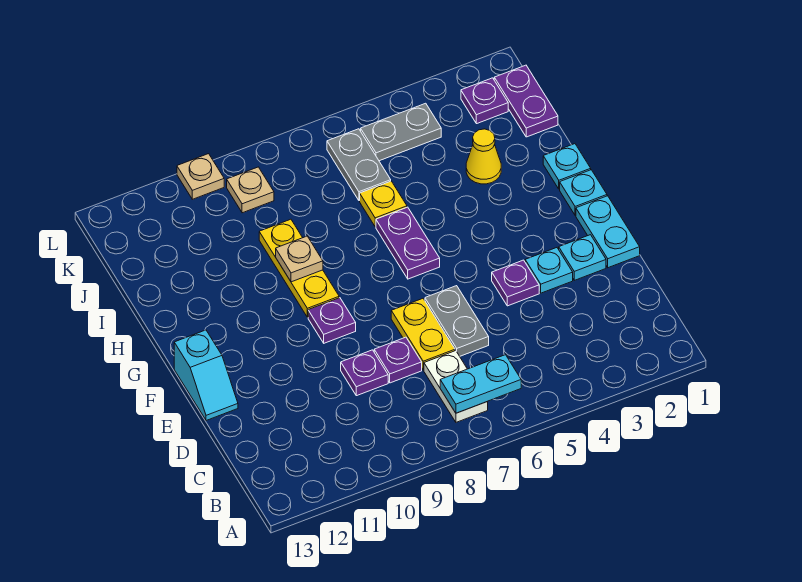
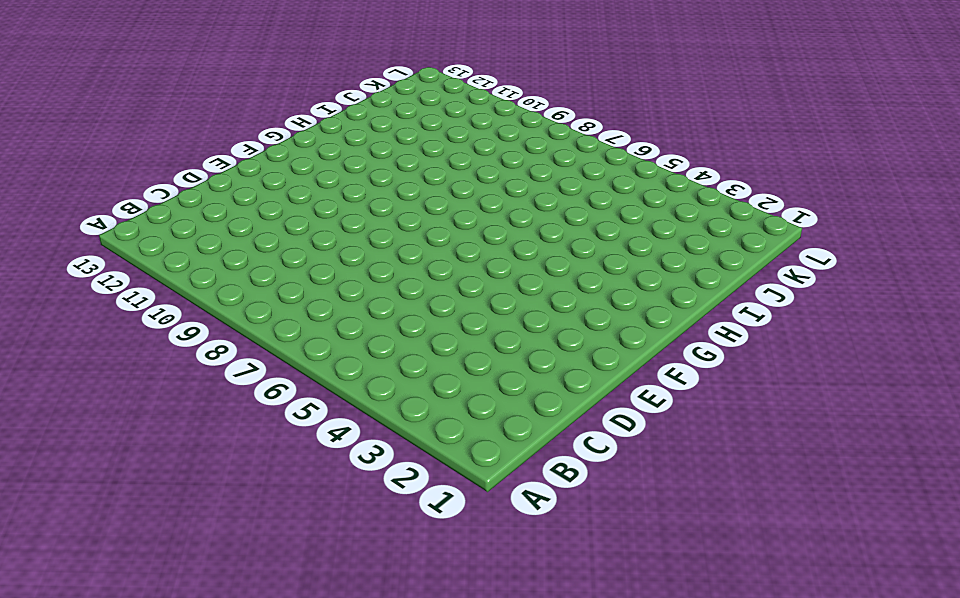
none -> white plate B7:C7 level 1
none -> grey plate D6:E6 level 1
none -> yellow plate D7:E7 level 1

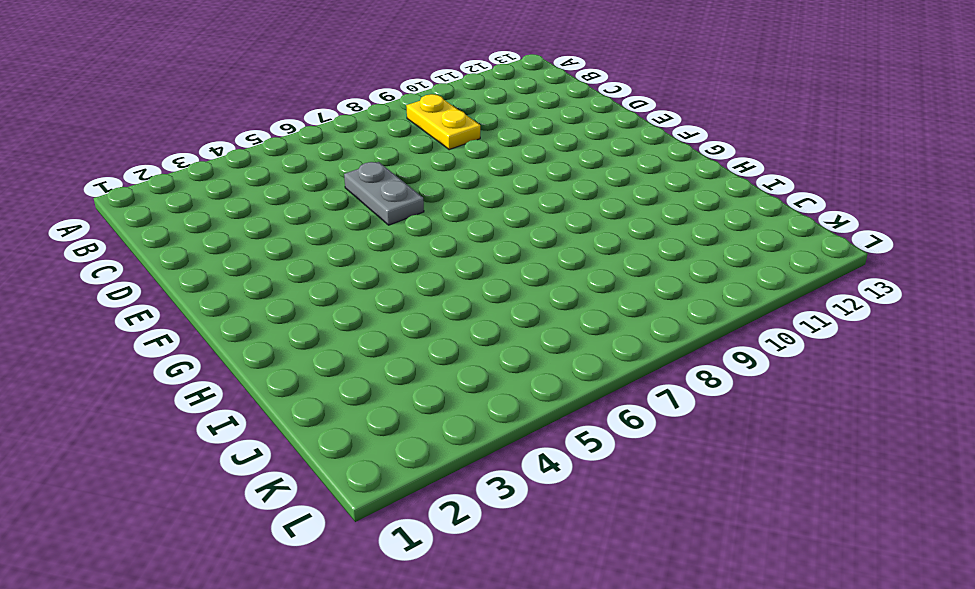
yellow plate B9:C9 level 1 -> yellow plate D7:E7 level 1
none -> white plate B7:C7 level 1
none -> purple plate D8 level 1
none -> purple plate D9 level 1

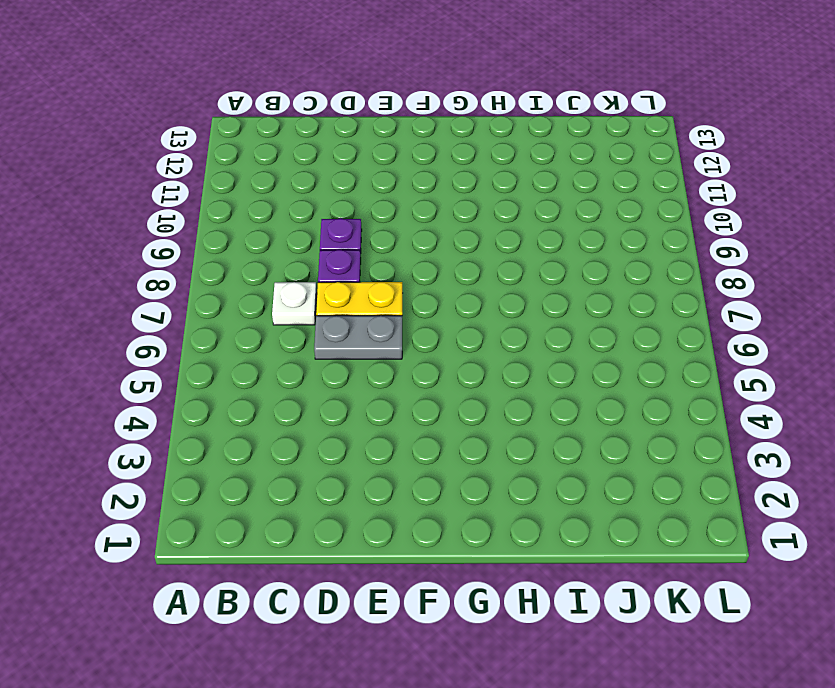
white plate C7 level 1 -> white plate B7:C7 level 1
none -> cyan plate E1:F1 level 1
none -> cyan plate E2 level 1
none -> cyan plate E3 level 1

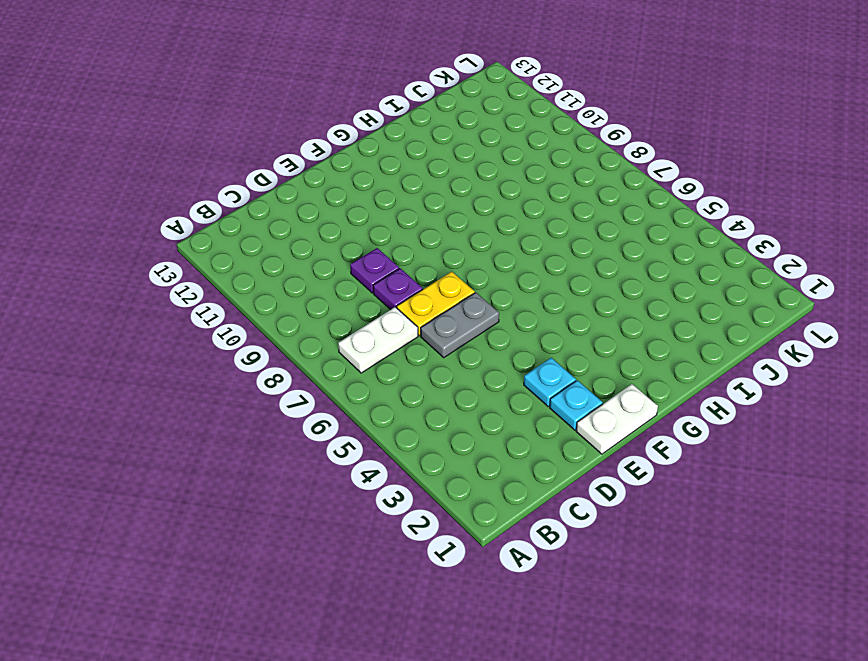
white plate E1:F1 level 1 -> cyan plate E1:F1 level 1
none -> purple plate E4 level 1
none -> cyan slope E13:F13 level 1 top F
none -> purple plate F9 level 1

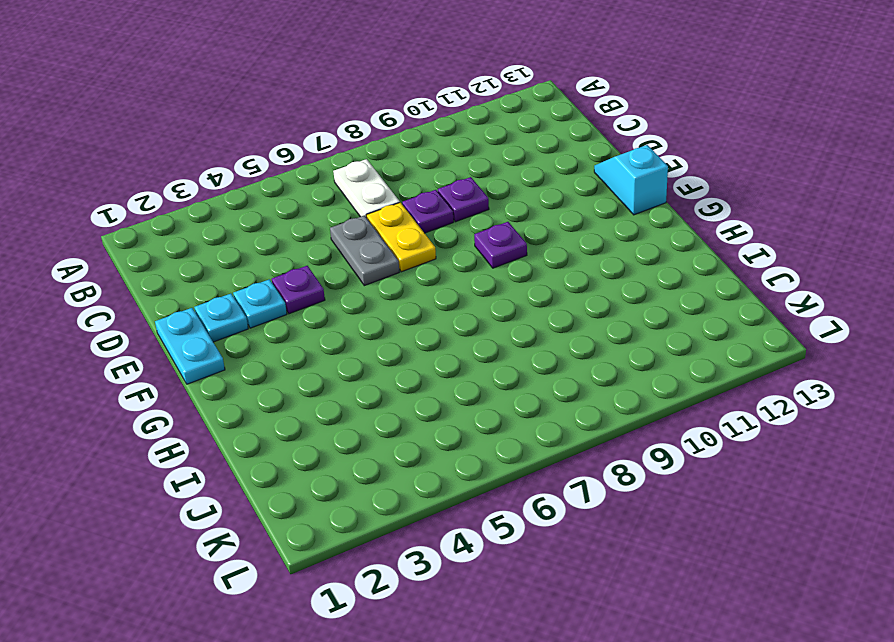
none -> cyan plate G1 level 1
none -> purple plate G6:H6 level 1
none -> yellow plate G9:I9 level 1

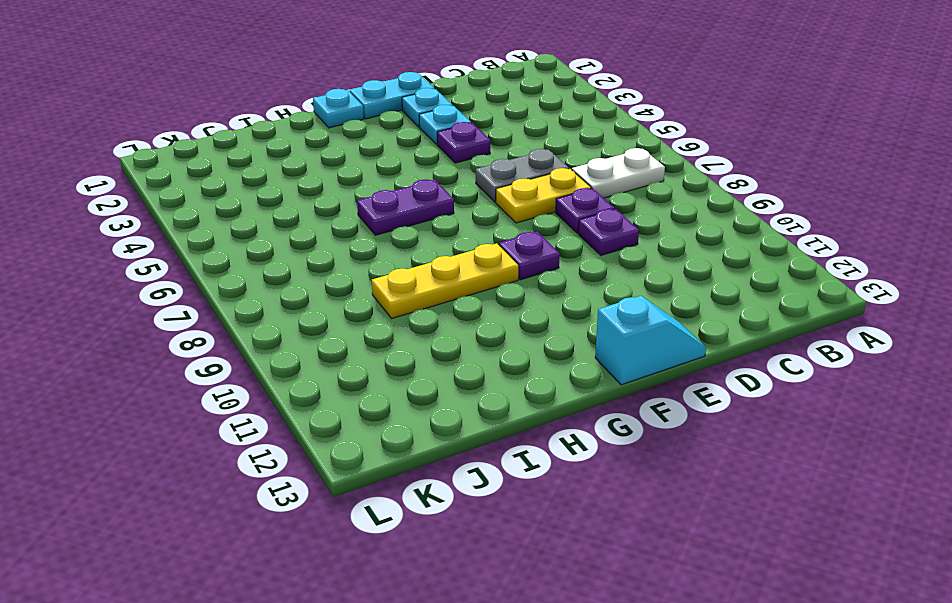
none -> cyan plate H1 level 1
none -> yellow cone I3 level 1
none -> yellow plate I6 level 1

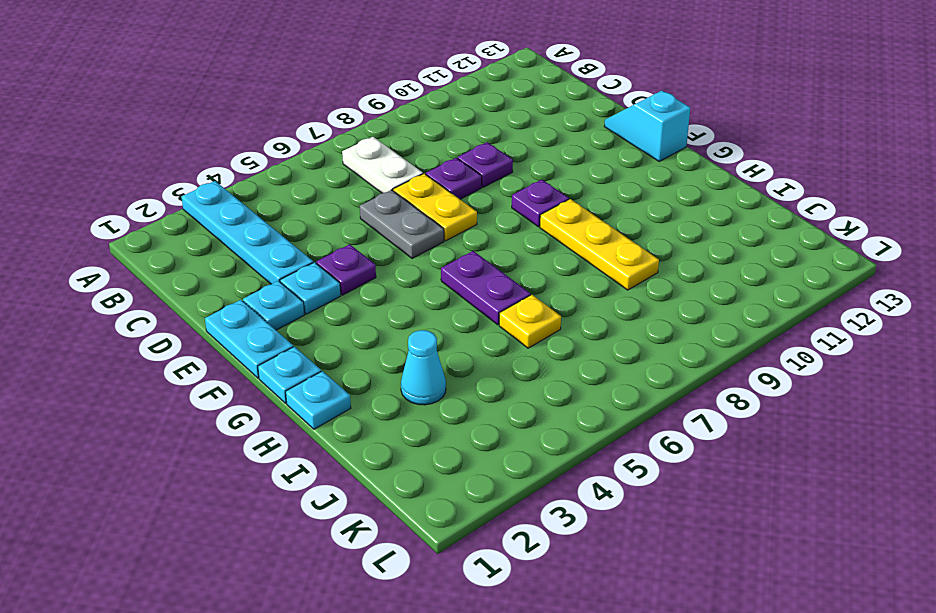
cyan plate A3:D3 level 1 -> none
cyan cone I3 level 1 -> yellow cone I3 level 1
none -> purple plate J1:K1 level 1
none -> grey plate J6:K6 level 1
none -> purple plate K2 level 1

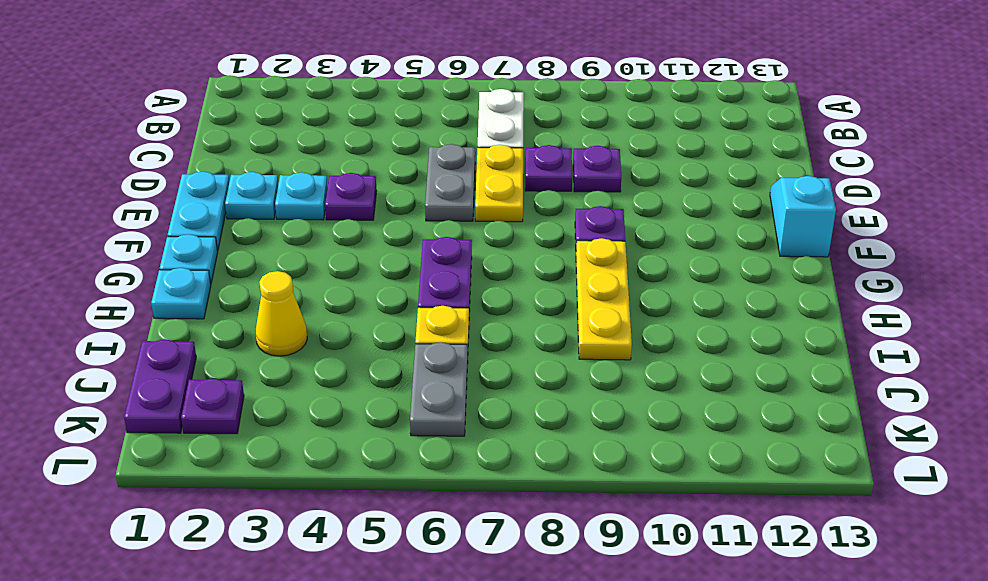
none -> grey plate K4:K5 level 1
none -> tan plate K9 level 1
none -> tan plate L10 level 1

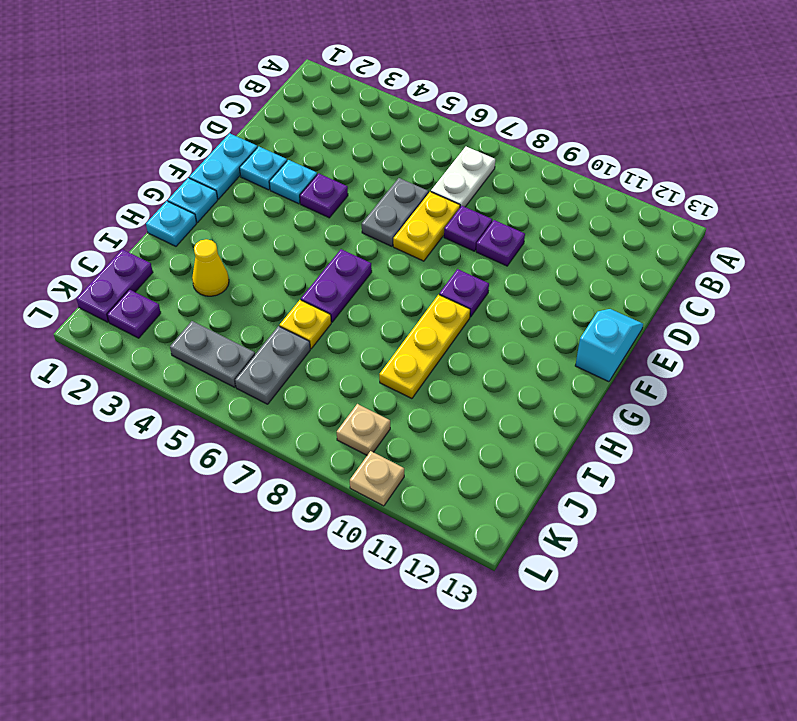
none -> cyan plate B6:B7 level 2
none -> tan plate H9 level 2

